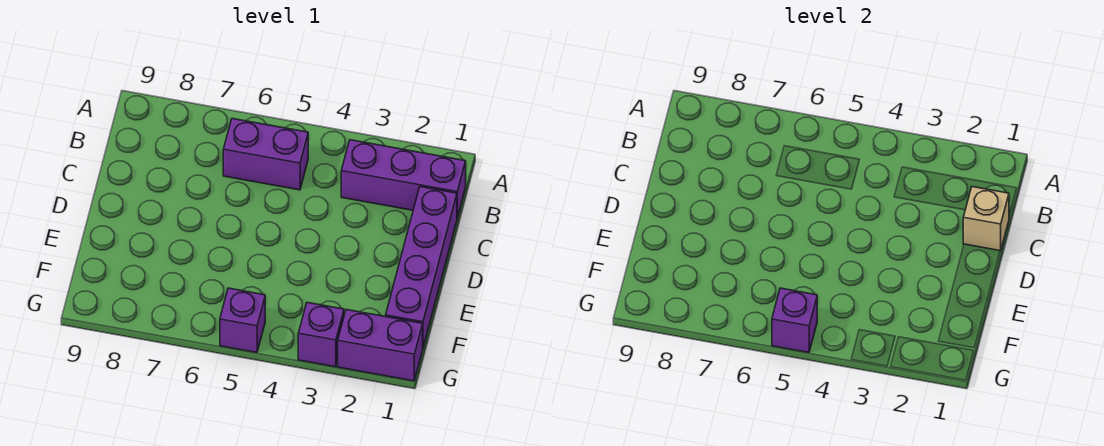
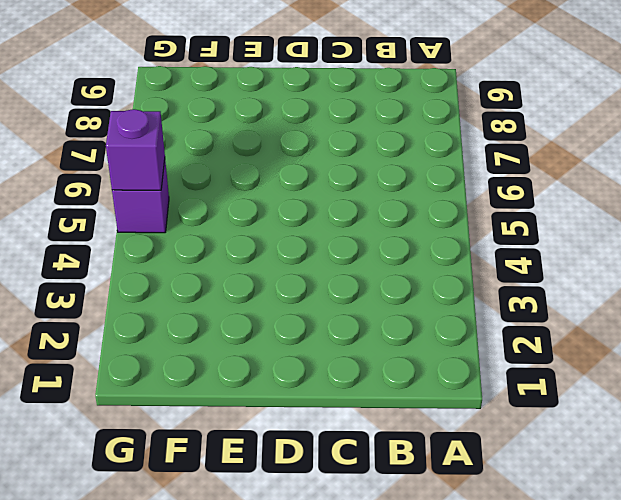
none -> purple brick B1:B3 level 1
none -> purple brick B5:B6 level 1

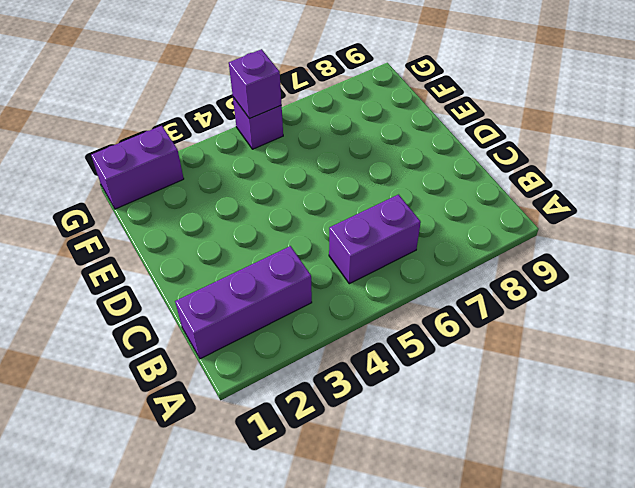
none -> purple brick C1:F1 level 1
none -> purple brick G3 level 1

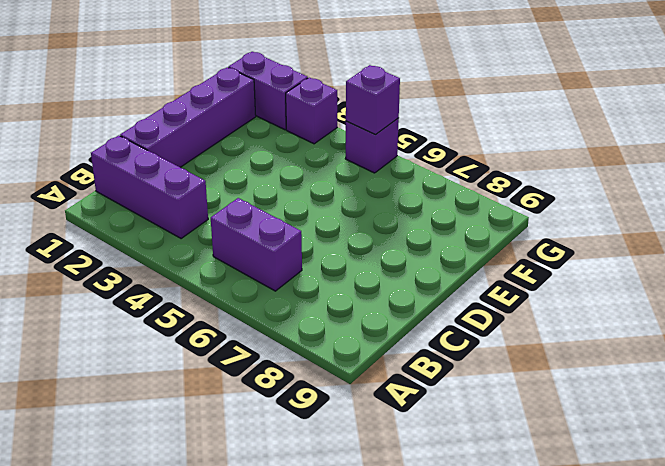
none -> tan brick C1 level 2

